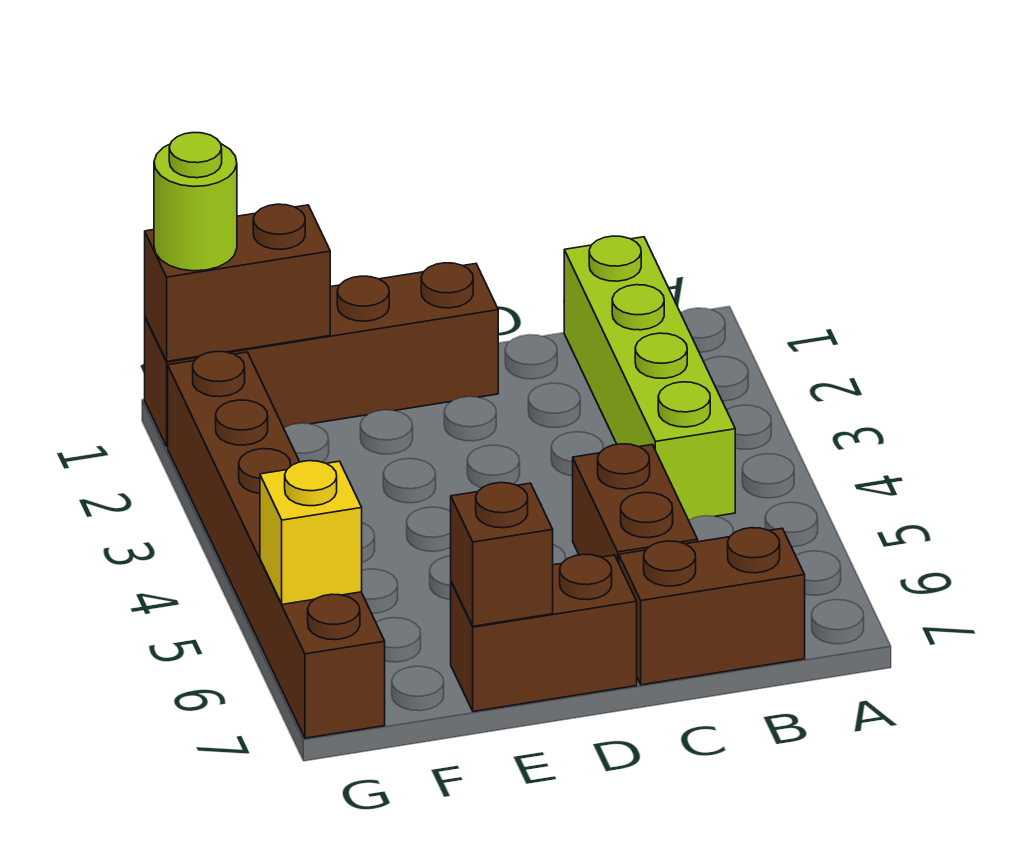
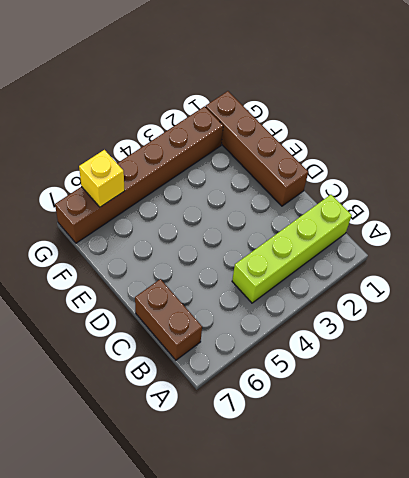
none -> brown brick C5:C6 level 1
none -> brown brick D7:E7 level 1

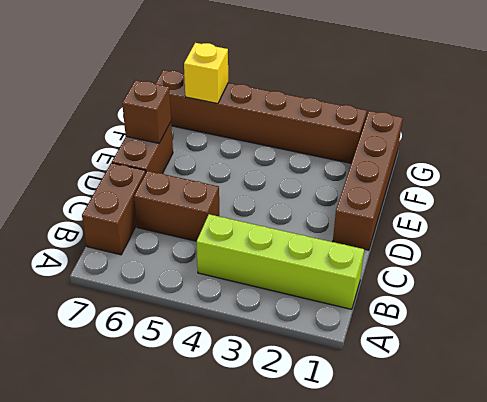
none -> brown brick F1:G1 level 2
none -> lime round brick G1 level 3

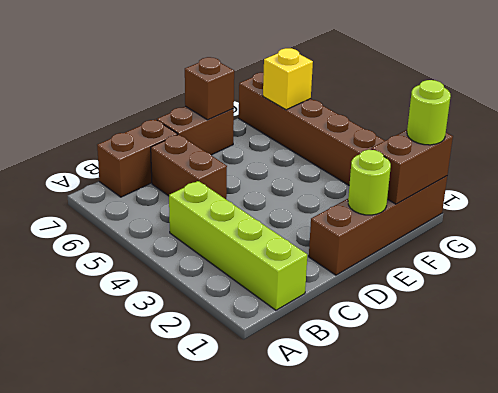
lime round brick E1 level 2 -> none

